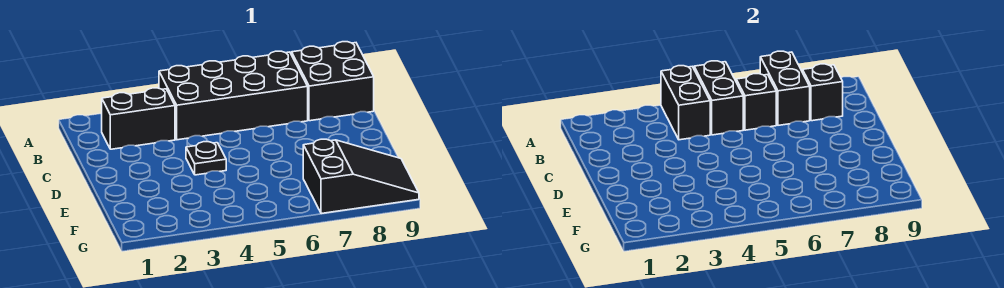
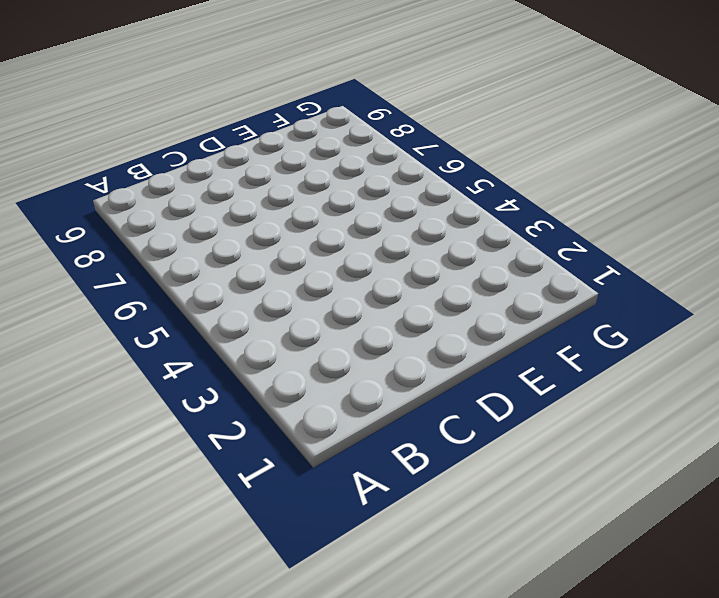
none -> black brick A4:B7 level 1
none -> black brick A8:B9 level 1

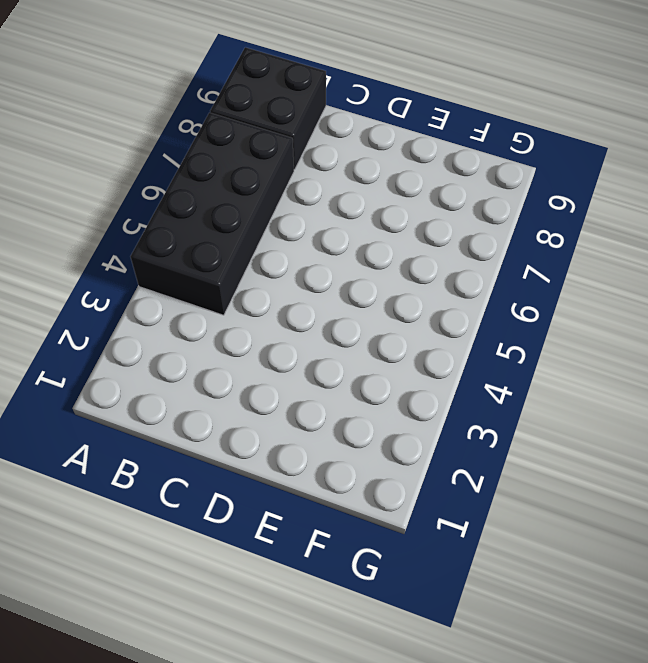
none -> black brick B2:B3 level 1
none -> black plate D4 level 1

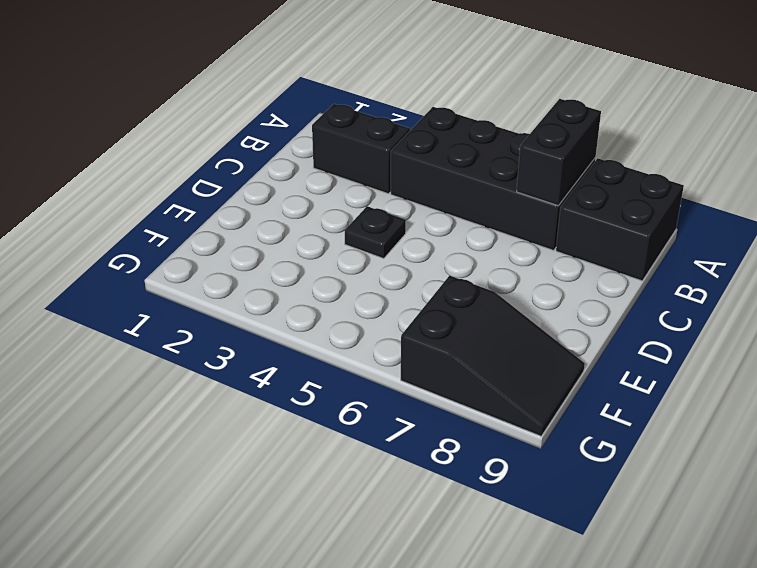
none -> black brick A4:B4 level 2
none -> black brick A5:B5 level 2

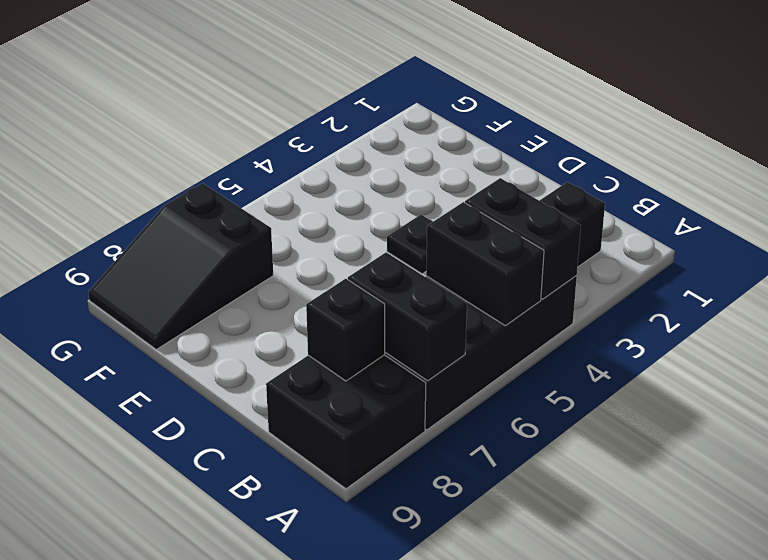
none -> black brick B6 level 2

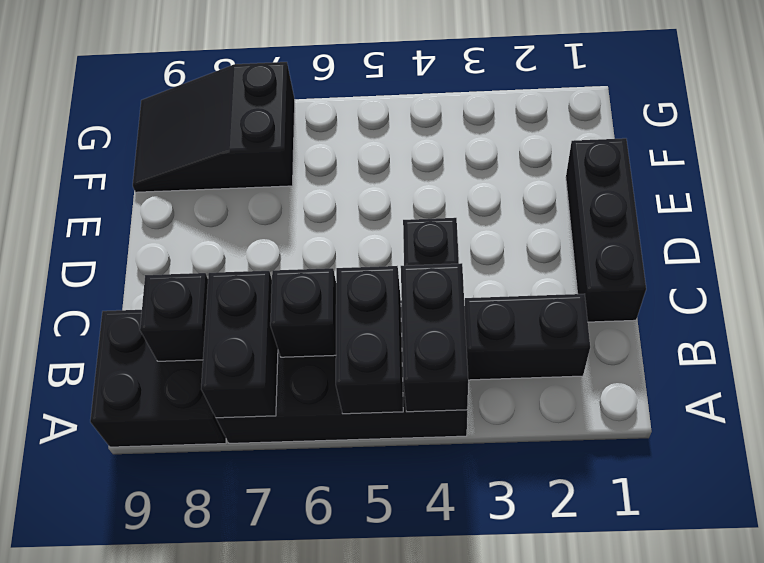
black brick C1:E1 level 1 -> none

